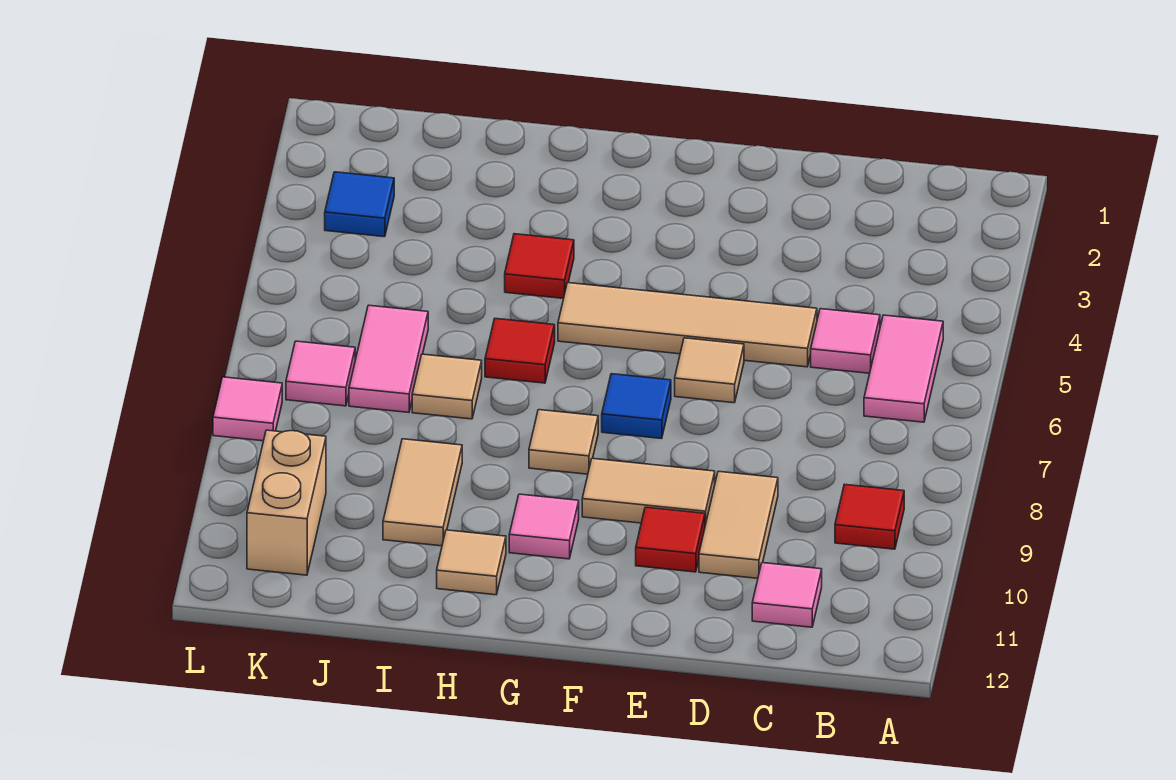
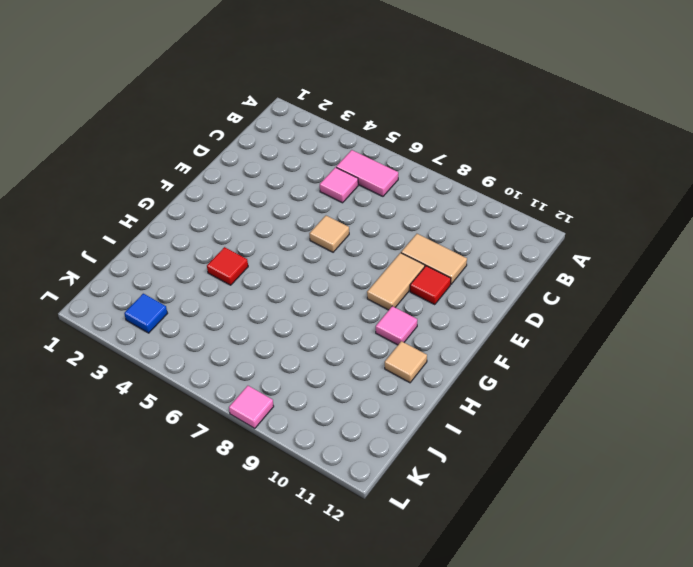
none -> red tile B9 level 1
none -> pink tile C11 level 1
none -> tan tile D5:G5 level 1

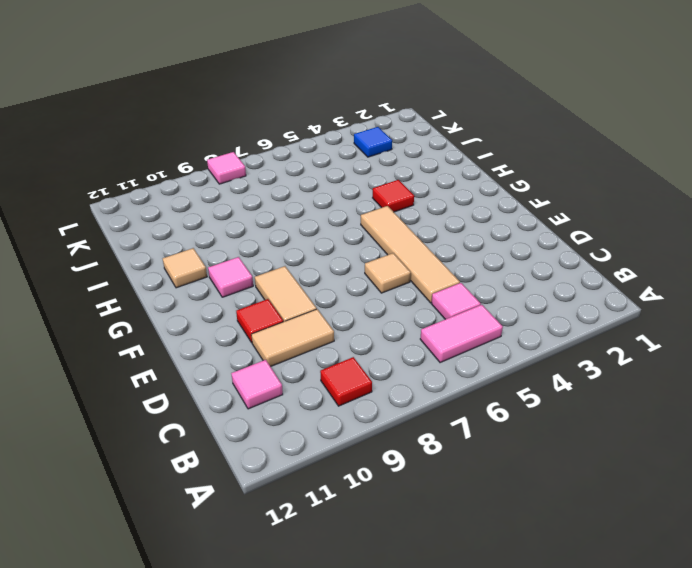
none -> blue tile F7 level 1
none -> tan tile G8 level 1
none -> red tile H6 level 1

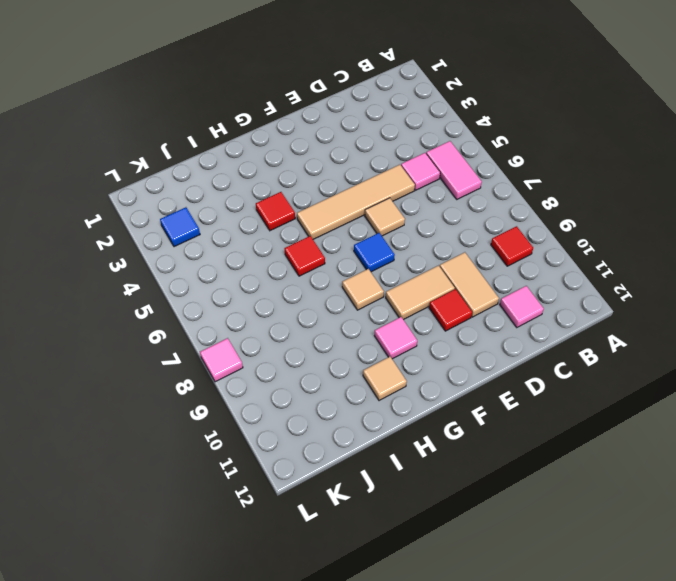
none -> tan tile I7 level 1
none -> tan tile I9:I10 level 1
none -> pink tile J6:J7 level 1

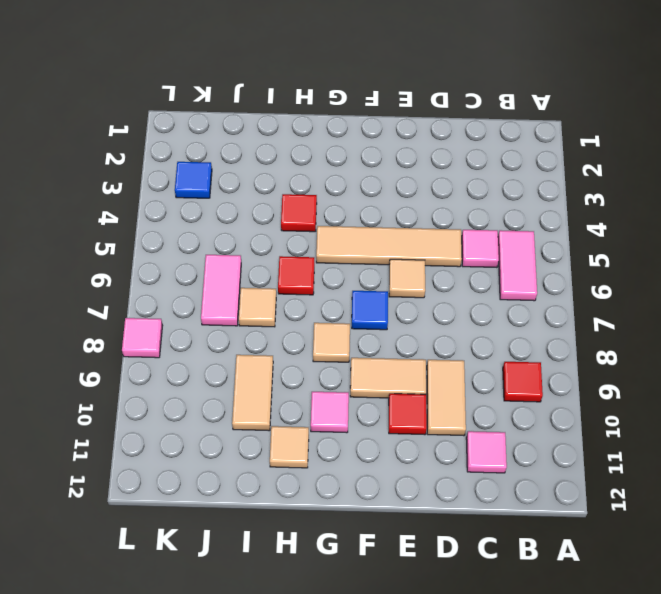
none -> pink tile K7 level 1
none -> tan brick K10:K11 level 1

